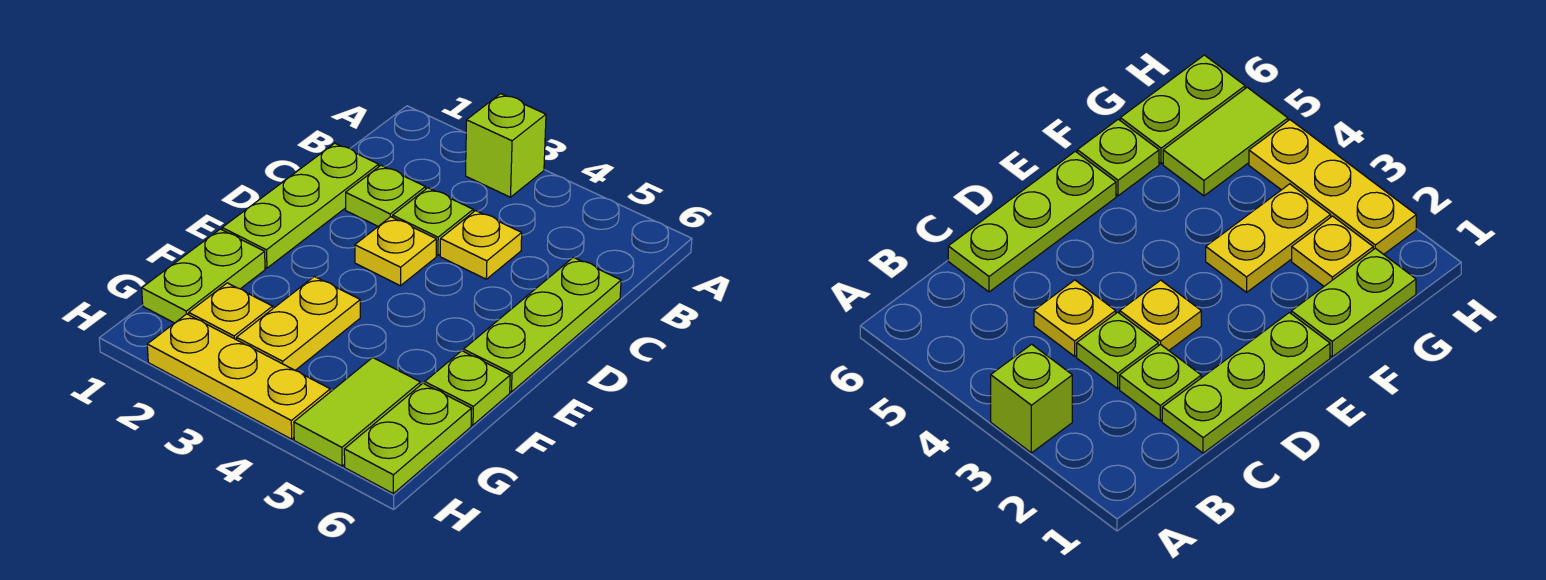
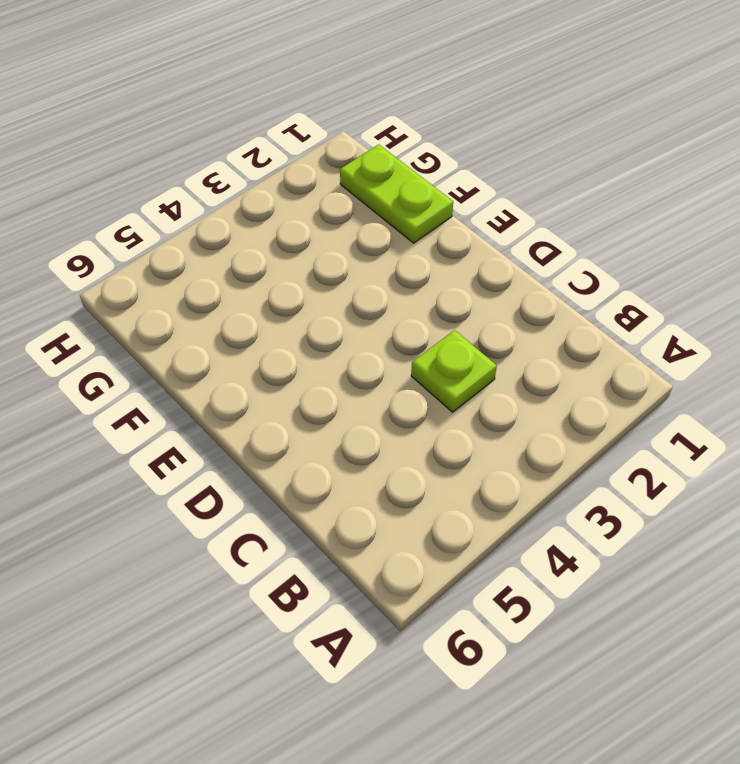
none -> lime brick A3 level 1
none -> lime plate C1:E1 level 1
none -> lime plate C2 level 1

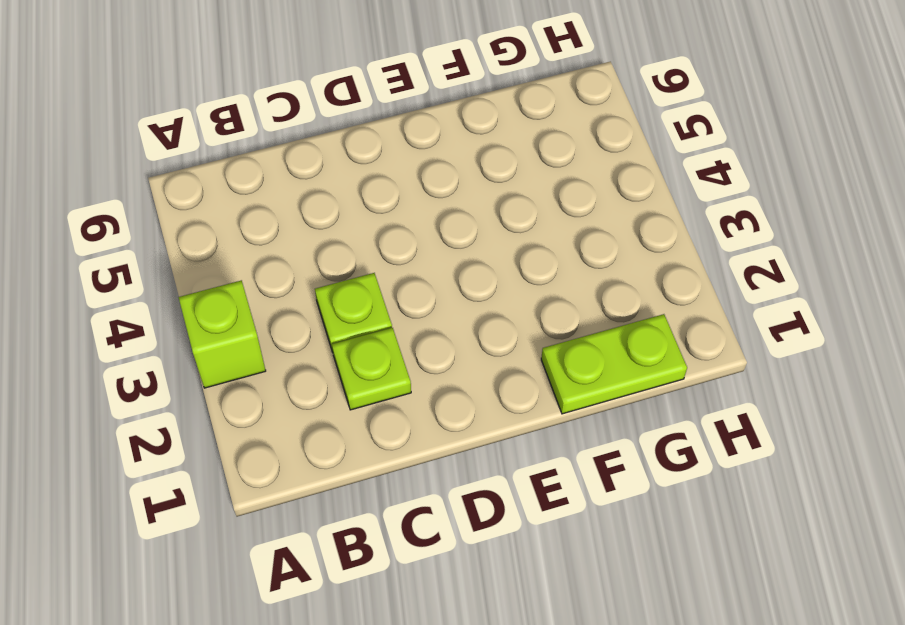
none -> lime plate C1:E1 level 1
none -> yellow plate C4 level 1
none -> lime plate C6:E6 level 1

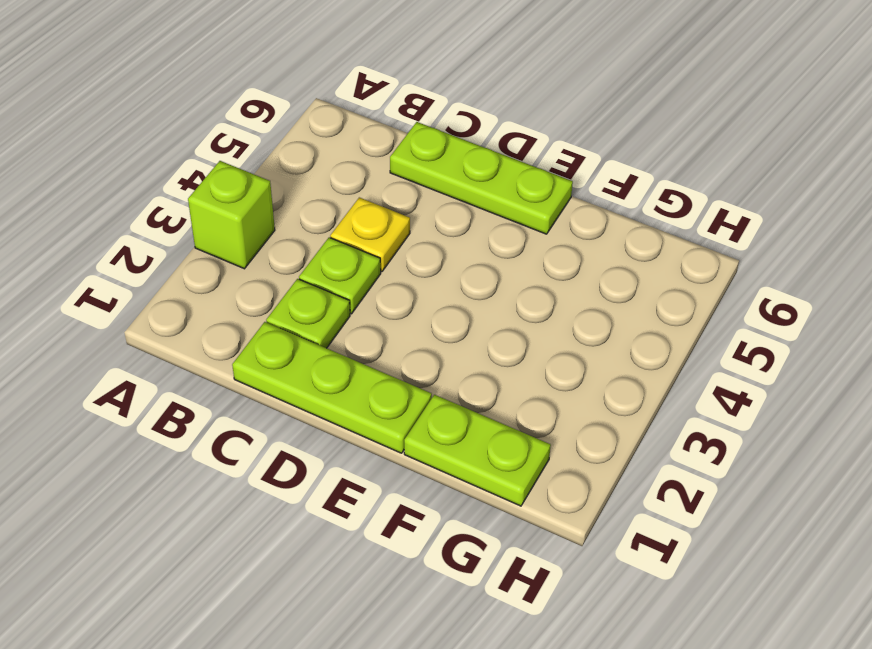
none -> yellow plate D3 level 1
none -> yellow plate F3:G3 level 1
none -> lime plate F6 level 1

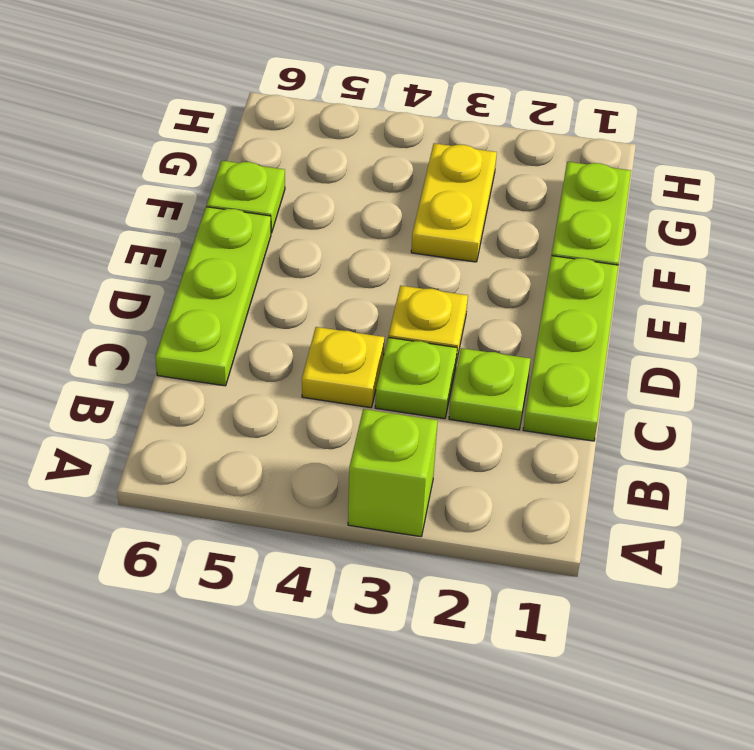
none -> yellow plate G2 level 1
none -> lime tile G5:H5 level 1
none -> lime plate G6:H6 level 1

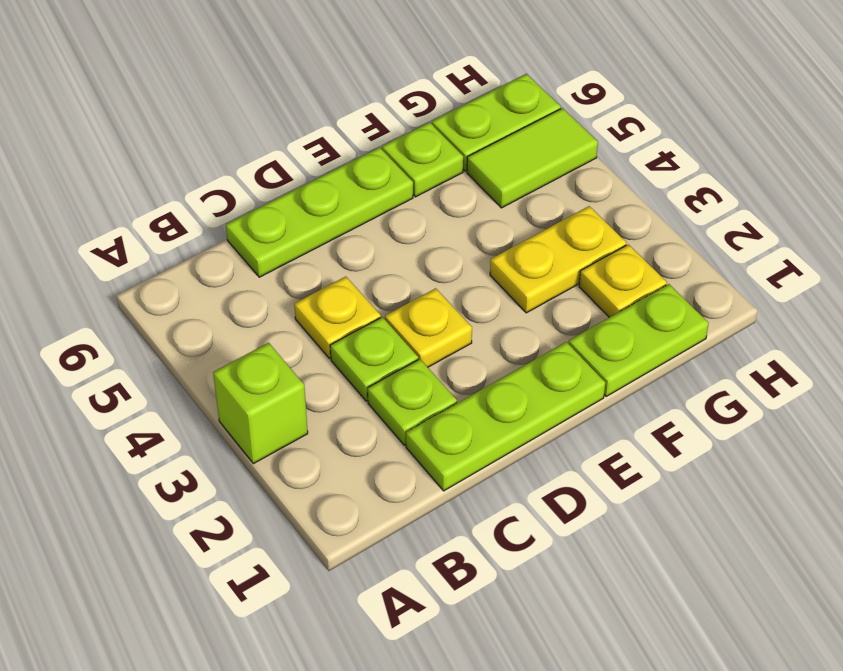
none -> yellow plate H2:H4 level 1

